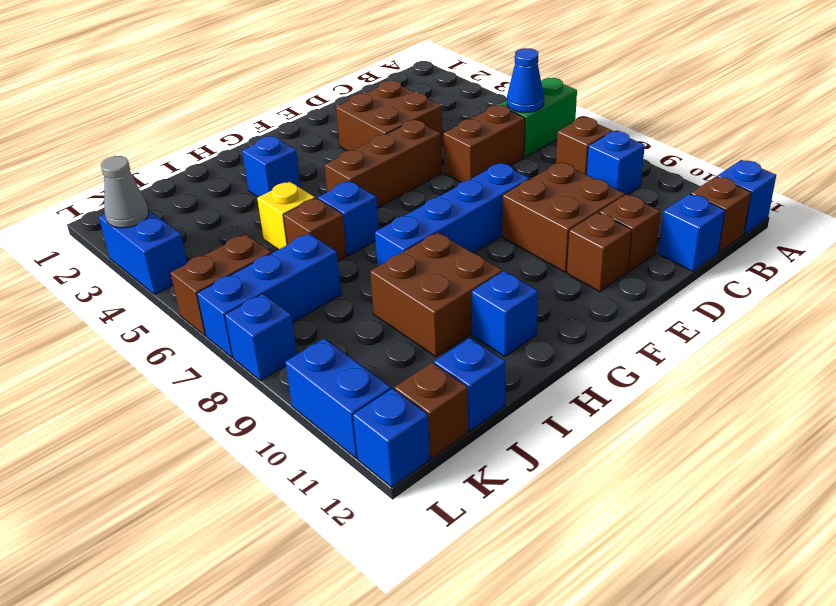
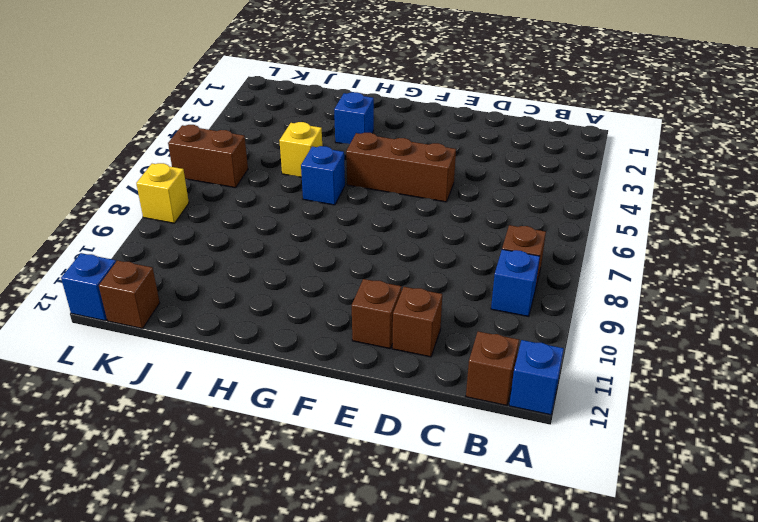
yellow brick L8 level 1 -> blue brick L8 level 1
none -> green brick A6:B6 level 1
none -> brown brick C6:D6 level 1
none -> blue brick C12 level 1

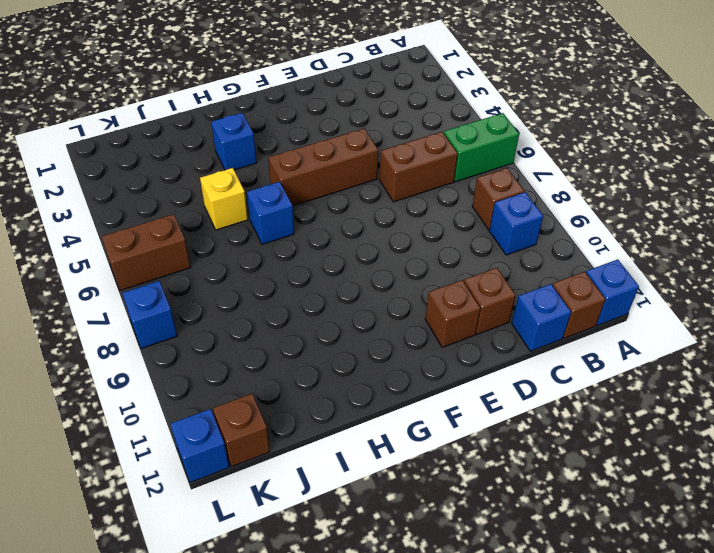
none -> brown brick D3:E4 level 1
none -> brown brick D9:E10 level 1
none -> blue brick E8:H8 level 1

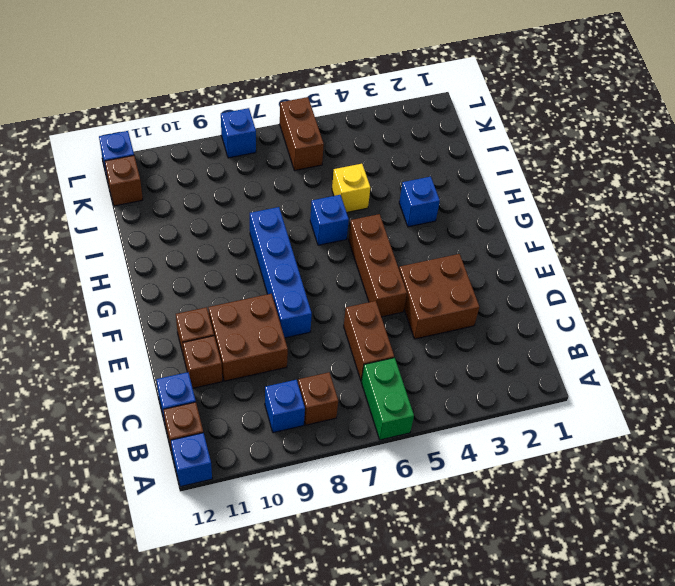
none -> brown brick H9:I10 level 1
none -> blue brick H11 level 1
none -> brown brick I6 level 1

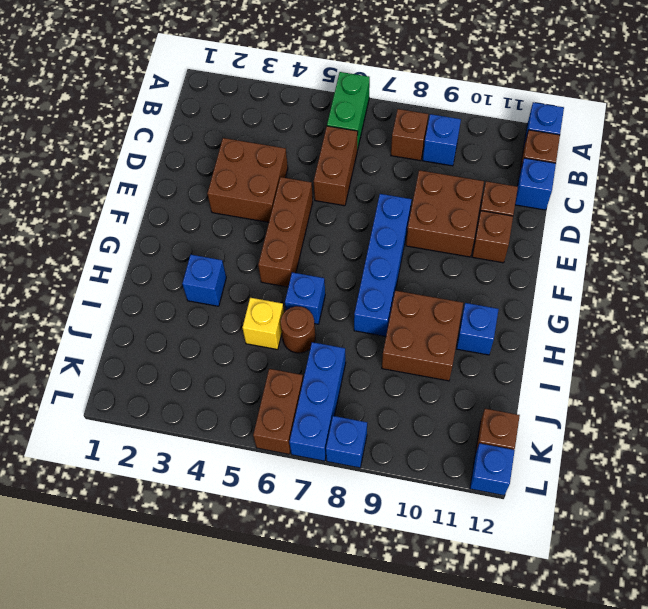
brown round brick I6 level 1 -> brown brick I6 level 1
none -> blue brick J12 level 1
none -> blue brick L3:L4 level 1
none -> blue brick L10:L11 level 1

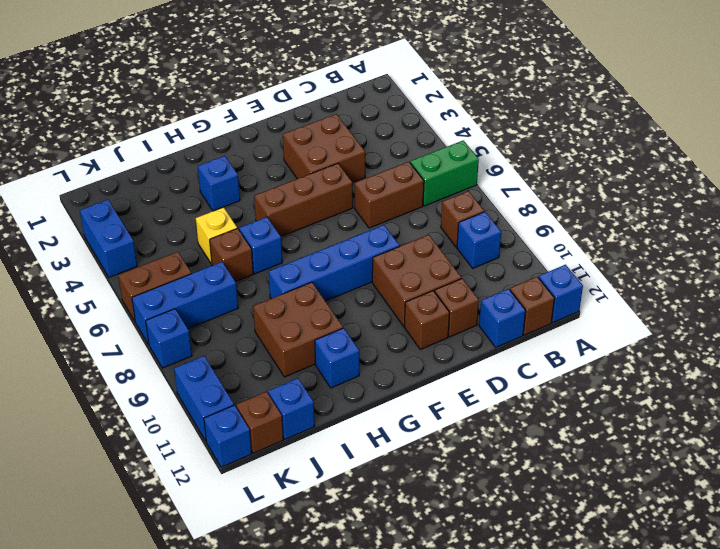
none -> blue cone B6 level 2
none -> grey cone L3 level 2

